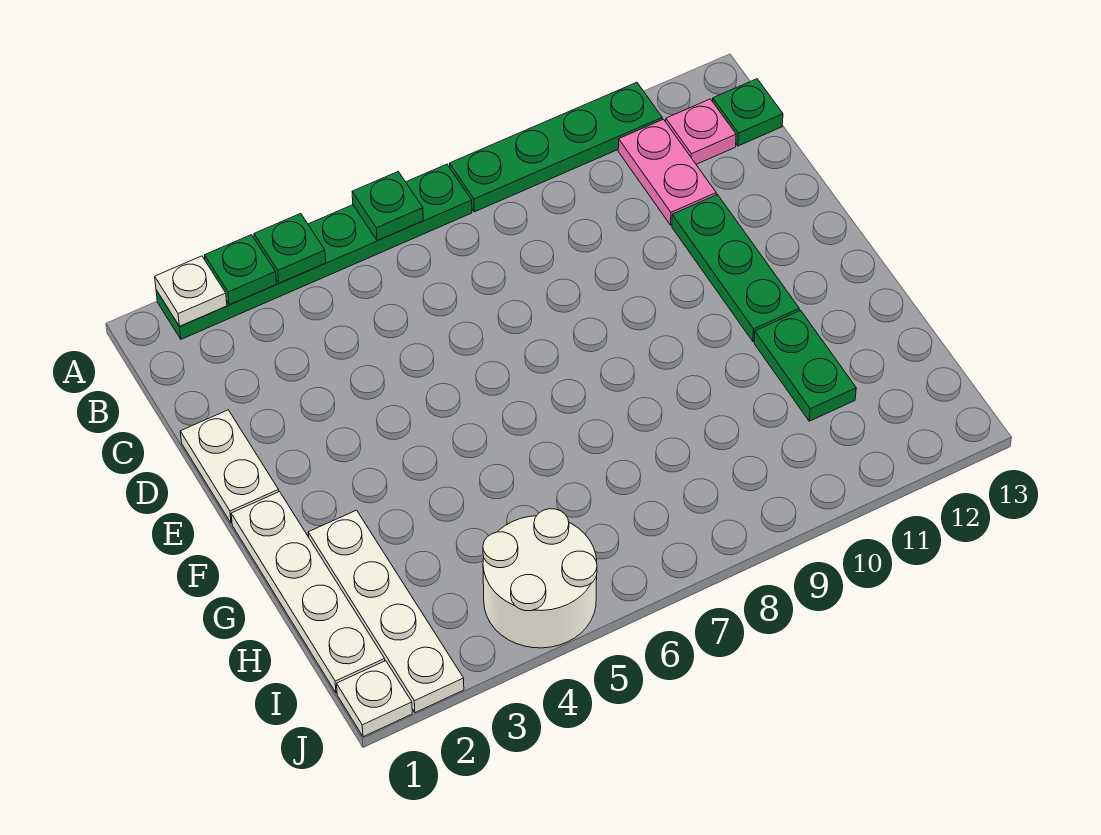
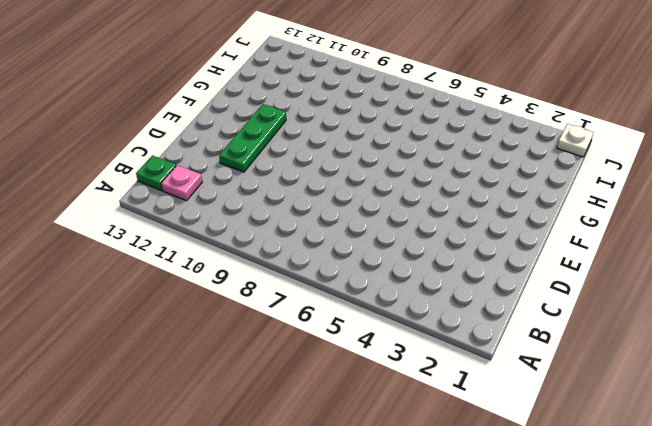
none -> green plate A2:A7 level 1
none -> green plate A8:A11 level 1
none -> pink plate B11:C11 level 1

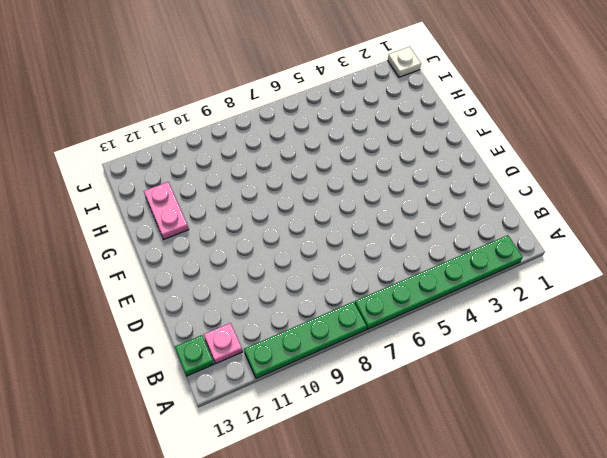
pink plate G12:H12 level 1 -> pink plate B11:C11 level 1
none -> white plate D1:E1 level 1
none -> green plate D11:F11 level 1
none -> white plate F1:I1 level 1

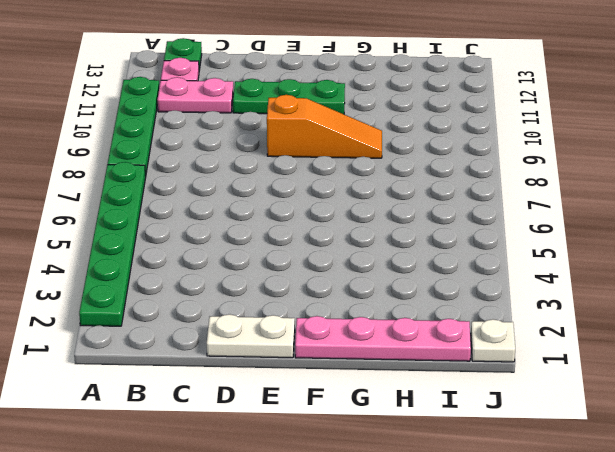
orange slope E9:G9 level 1 top E -> none
pink plate F1:I1 level 1 -> white plate F1:I1 level 1
none -> white plate G2:J2 level 1
none -> green plate G11:H11 level 1
none -> white round brick I4:J5 level 1

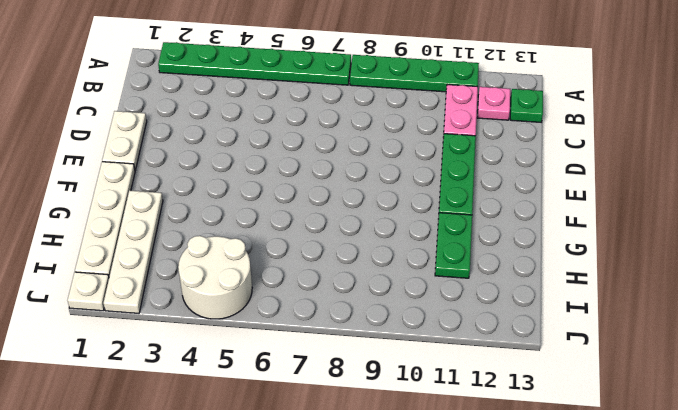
none -> white plate A2 level 2
none -> green plate A3 level 2
none -> green plate A4 level 2

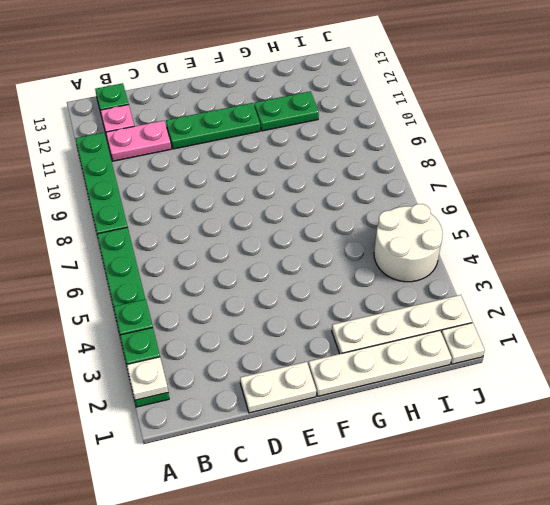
none -> green plate A6 level 2

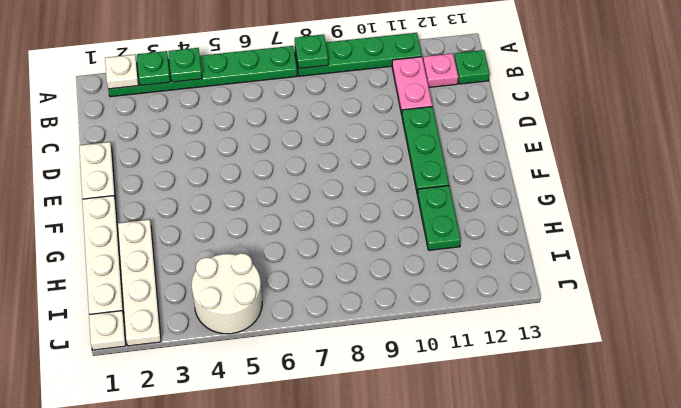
green plate A8 level 2 -> green plate A6 level 2

